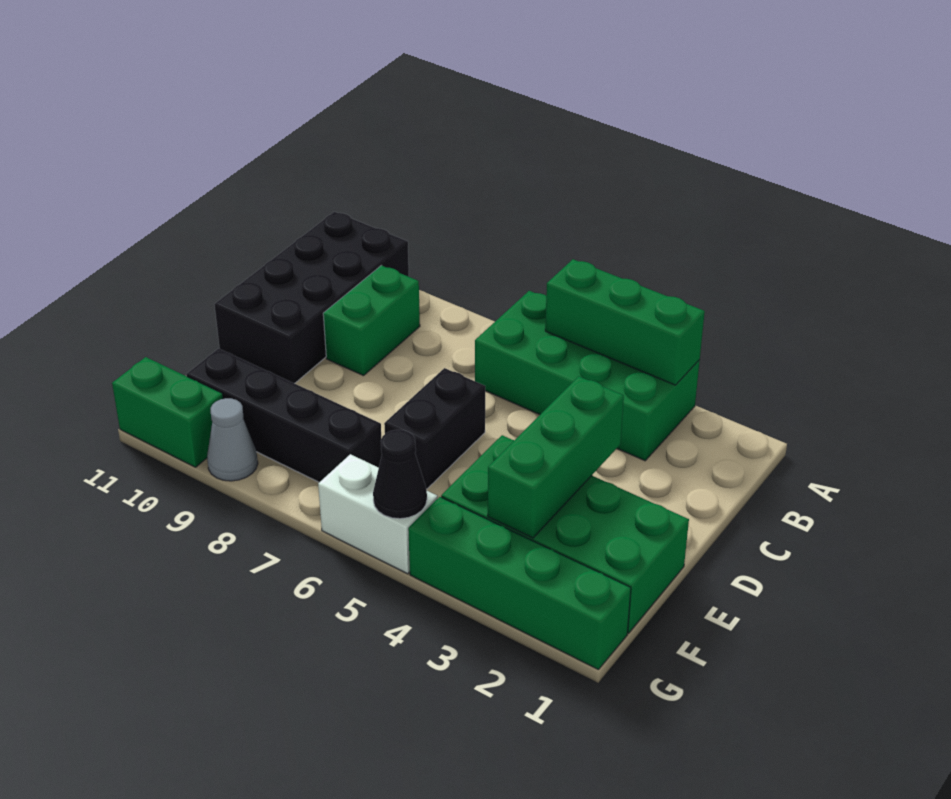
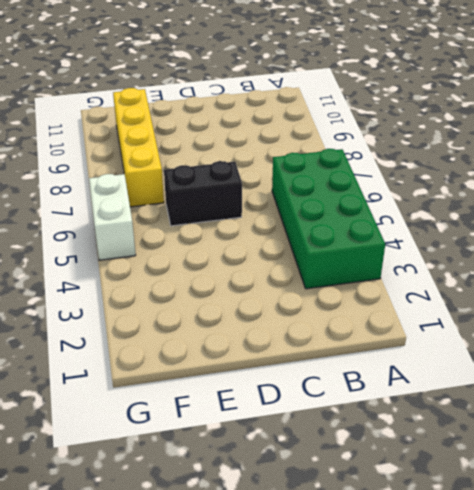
yellow brick F7:F10 level 1 -> black brick F7:F10 level 1
none -> black brick A10:D11 level 1
none -> green brick B9:C9 level 1
none -> green brick E1:F4 level 1

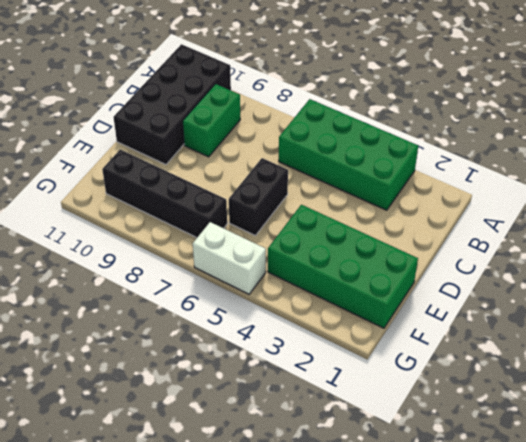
none -> green brick G1:G4 level 1
none -> grey cone G9 level 1
none -> green brick G10:G11 level 1

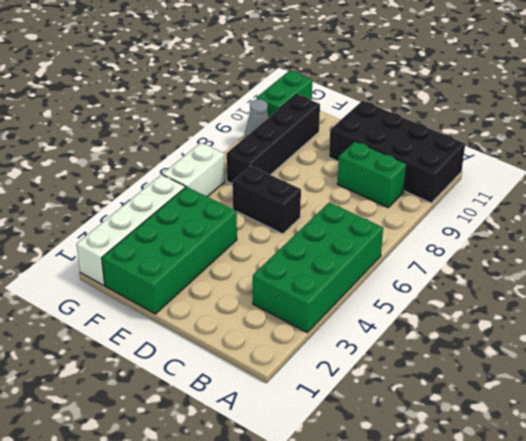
white brick G1:G4 level 1 -> green brick G1:G4 level 1
none -> green brick A3:A5 level 2
none -> green brick D3:F3 level 2
none -> black cone G5 level 2

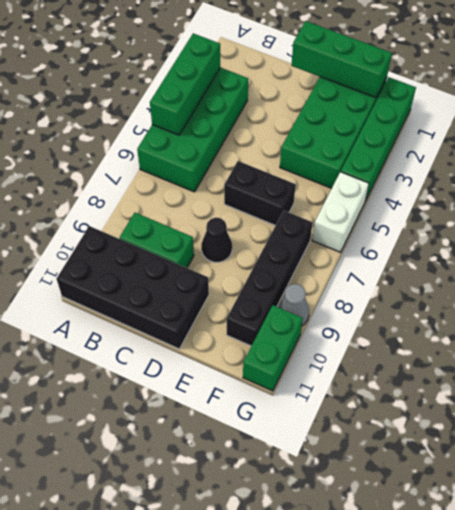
green brick D1:F1 level 2 -> green brick D3:F3 level 2
black cone D8 level 1 -> black cone G5 level 2

